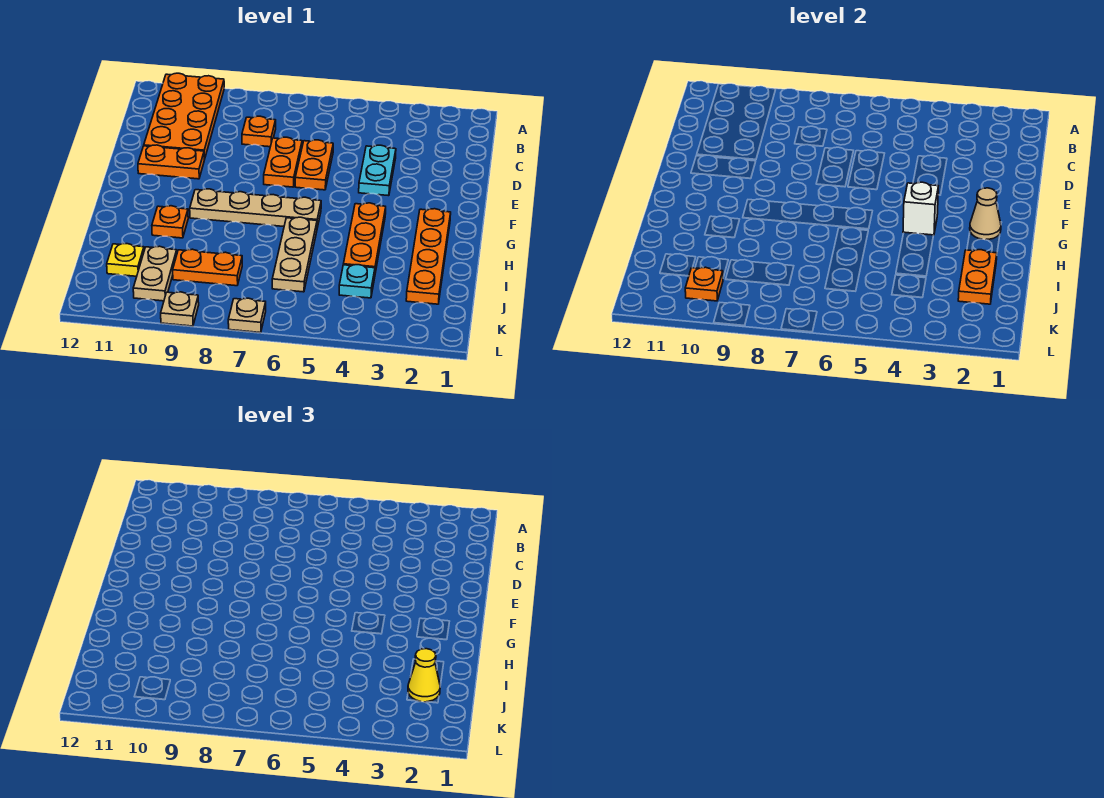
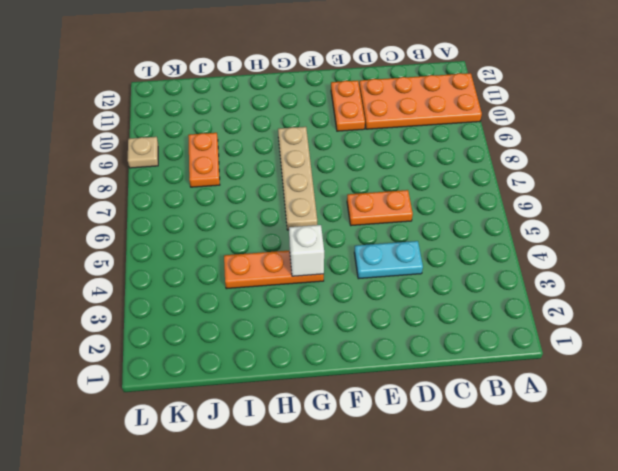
none -> orange plate C8 level 1
none -> orange plate D7:E7 level 1
none -> orange plate G2:J2 level 1

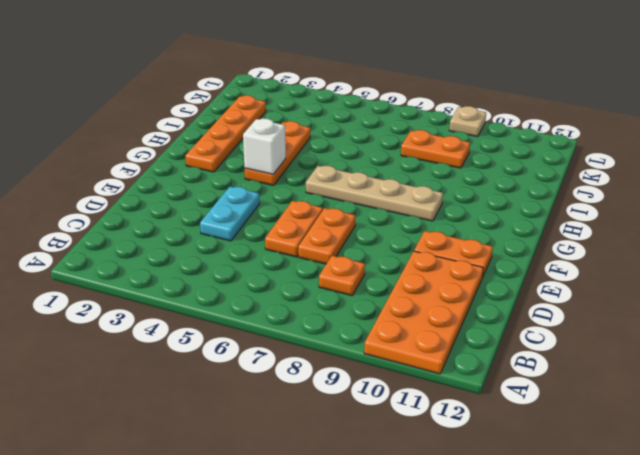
none -> tan plate H6:J6 level 1
none -> orange plate H10 level 1
none -> cyan plate J4 level 1

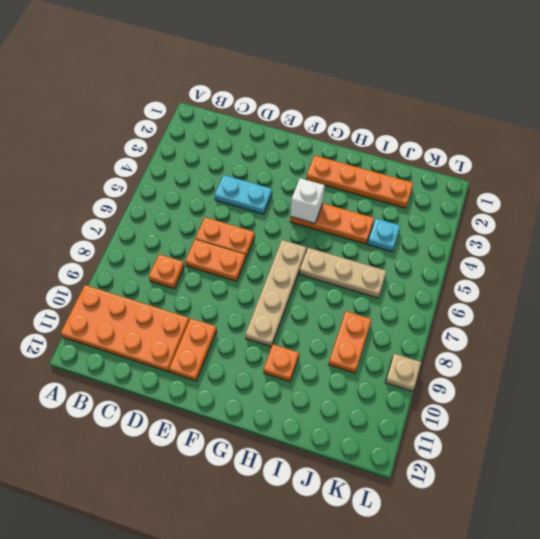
none -> tan plate J10:K10 level 1
none -> yellow plate J11 level 1
none -> tan plate L7 level 1

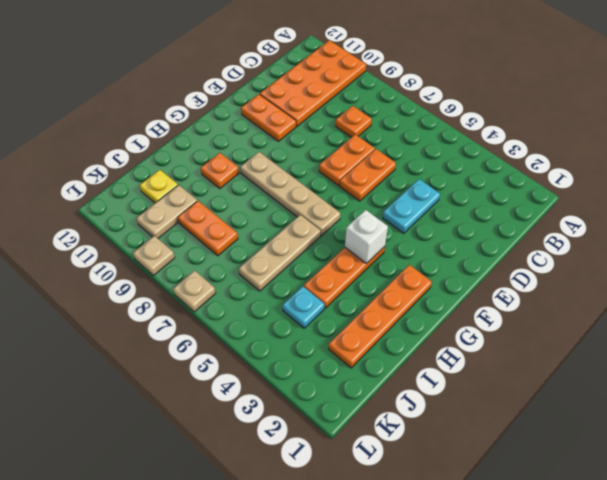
none -> tan cone G2 level 2
none -> orange plate I2:J2 level 2
none -> orange plate K10 level 2

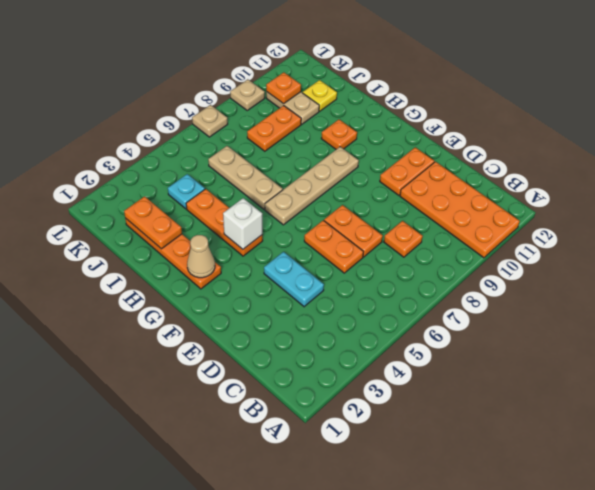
none -> yellow cone J2 level 3

